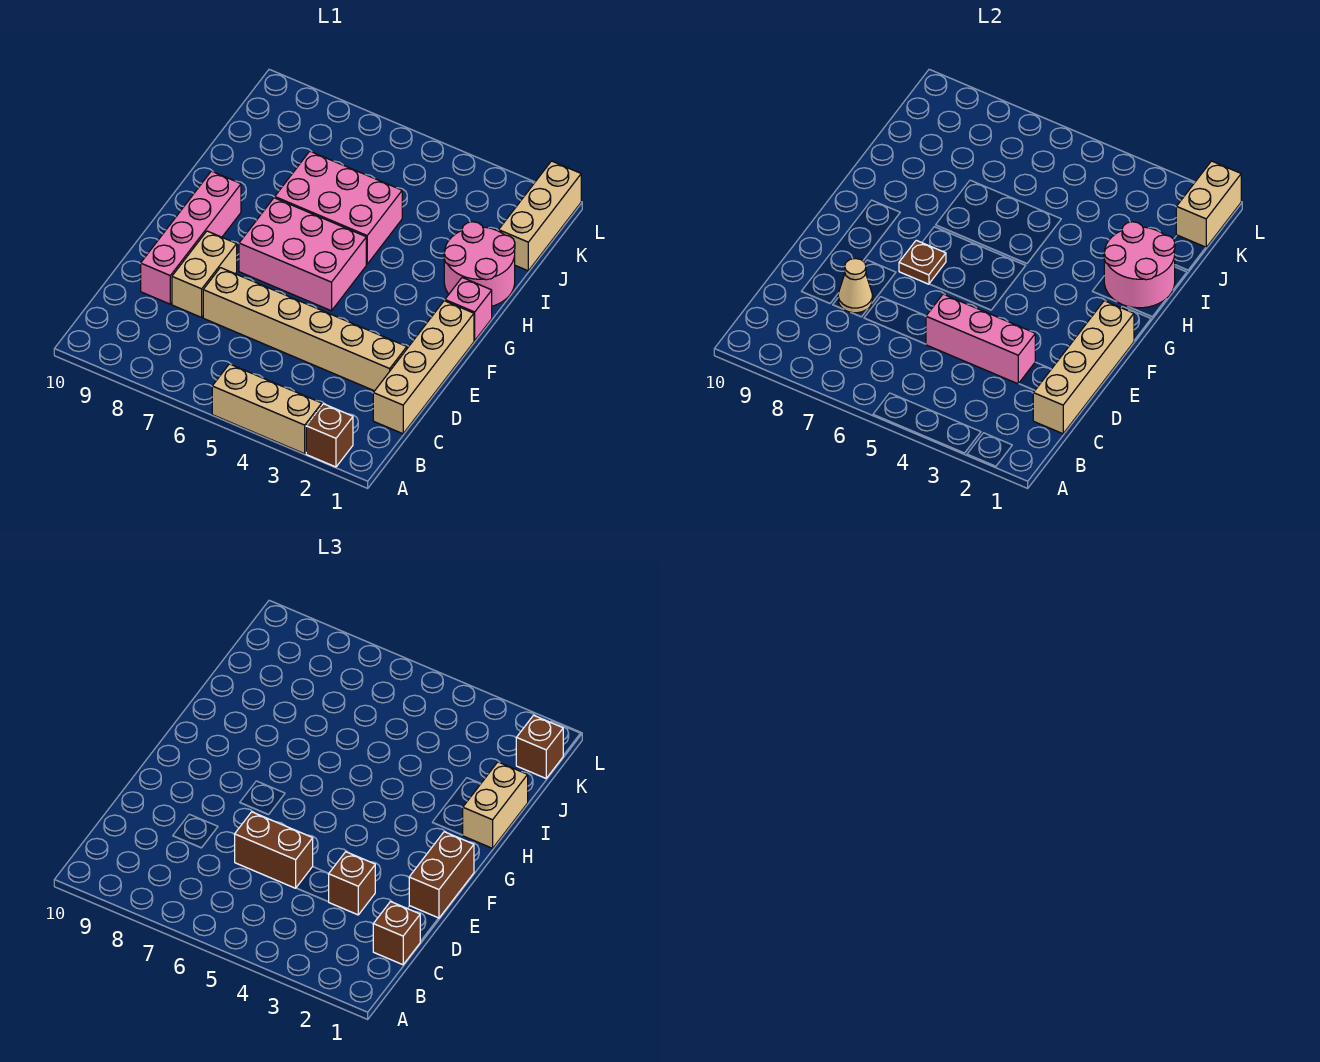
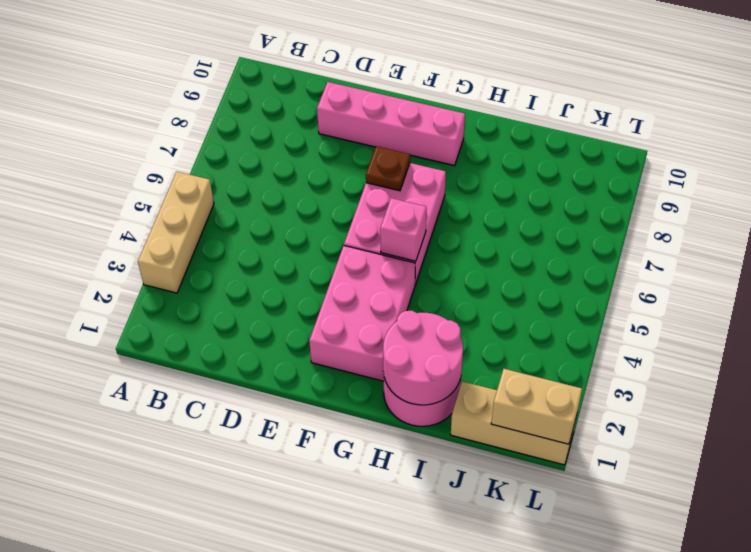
pink brick F2:G4 level 1 -> pink brick H5:I7 level 1
pink brick G5 level 2 -> pink brick G1 level 1
none -> brown brick A2 level 1
none -> tan brick C1:F1 level 1
none -> tan brick D2:D7 level 1

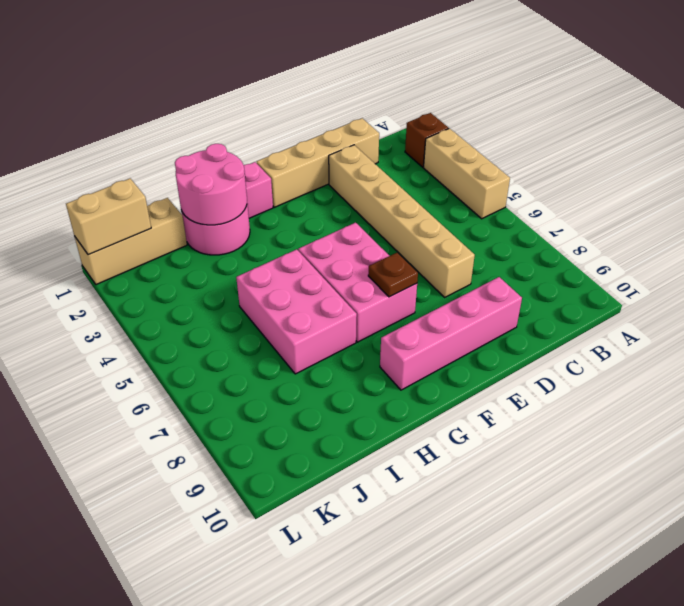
none -> tan brick D8:E8 level 1
none -> tan brick C1:F1 level 2
none -> pink brick D3:D5 level 2

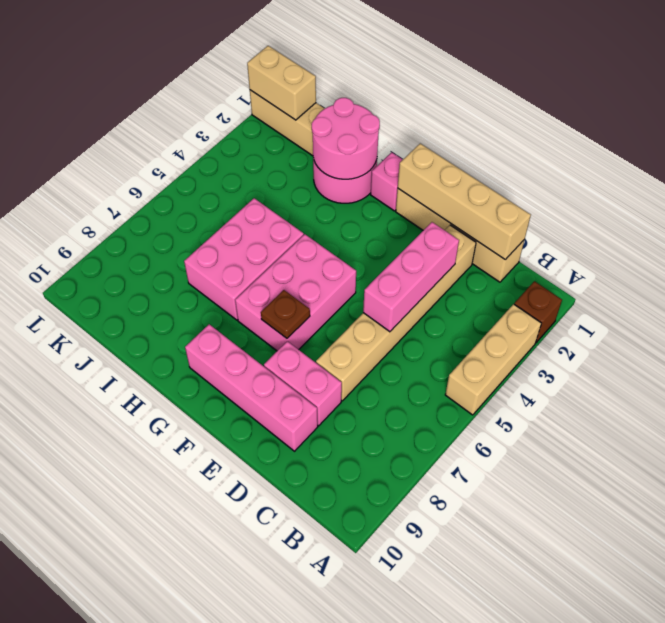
pink brick D8:E8 level 1 -> tan brick D8:E8 level 1
none -> tan cone D8 level 2
none -> brown brick C1 level 3
none -> brown brick D3 level 3

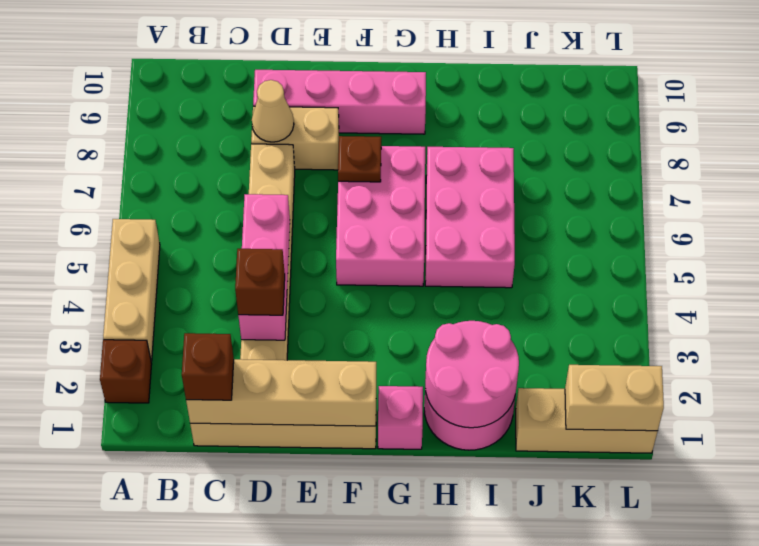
none -> brown brick D5:D6 level 3
none -> brown brick E1:F1 level 3
none -> tan brick H1:I1 level 3

